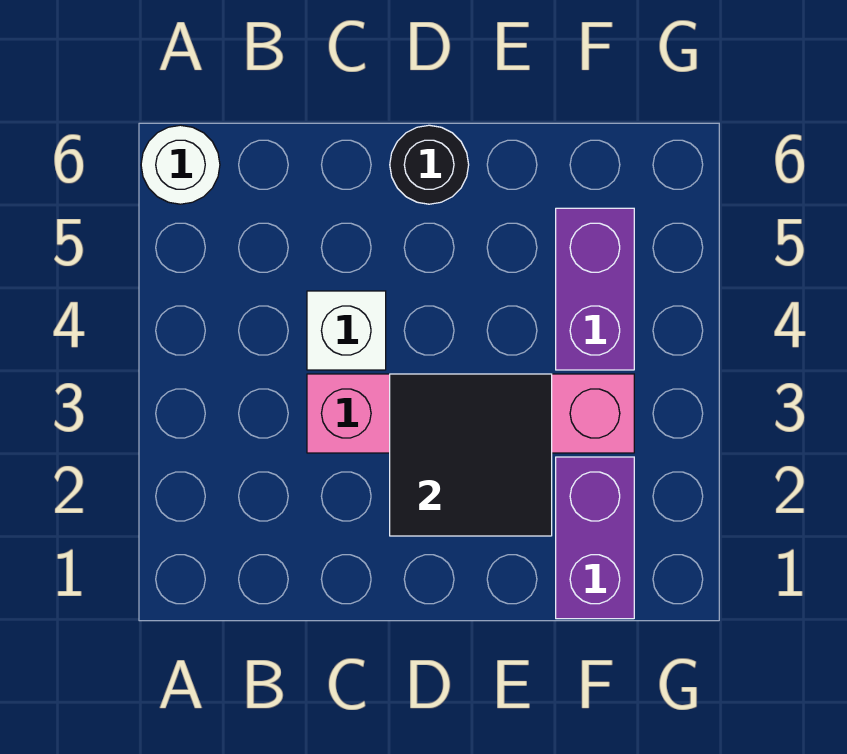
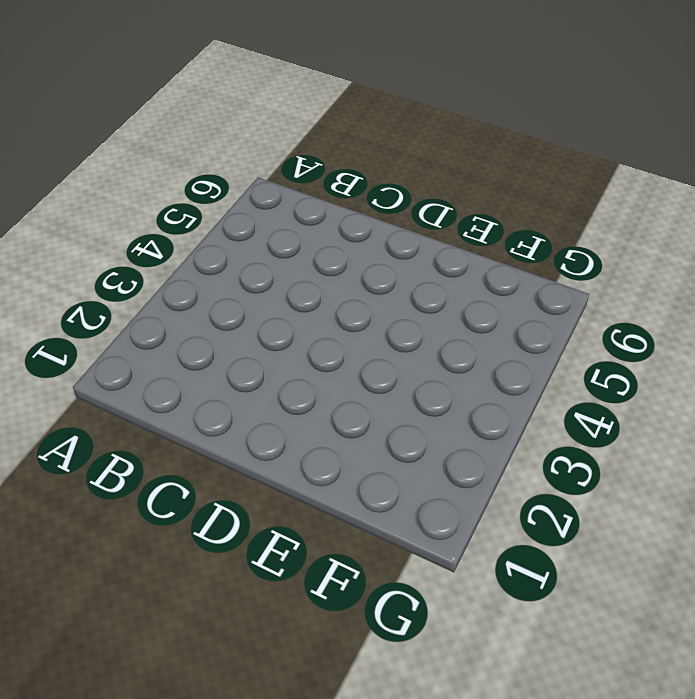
none -> white round brick A6 level 1
none -> pink brick C3:F3 level 1

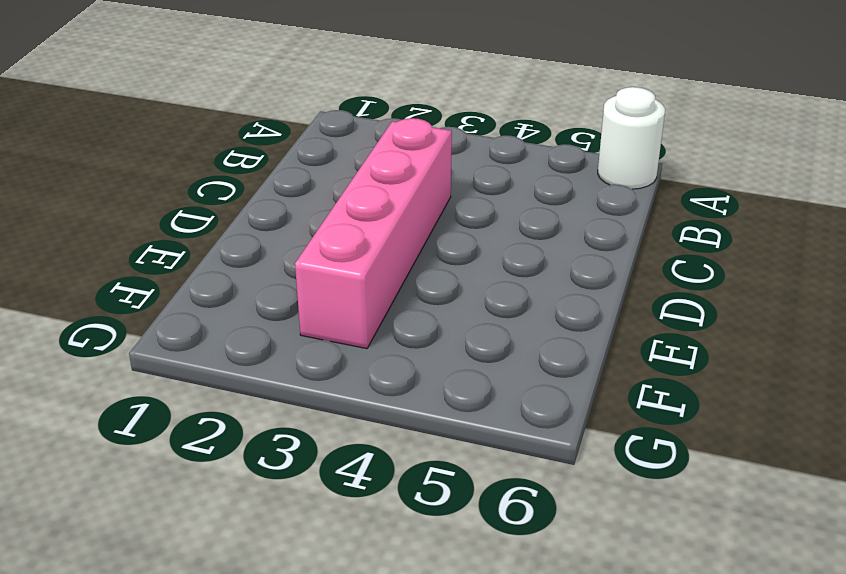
none -> white brick C4 level 1
none -> black round brick D6 level 1

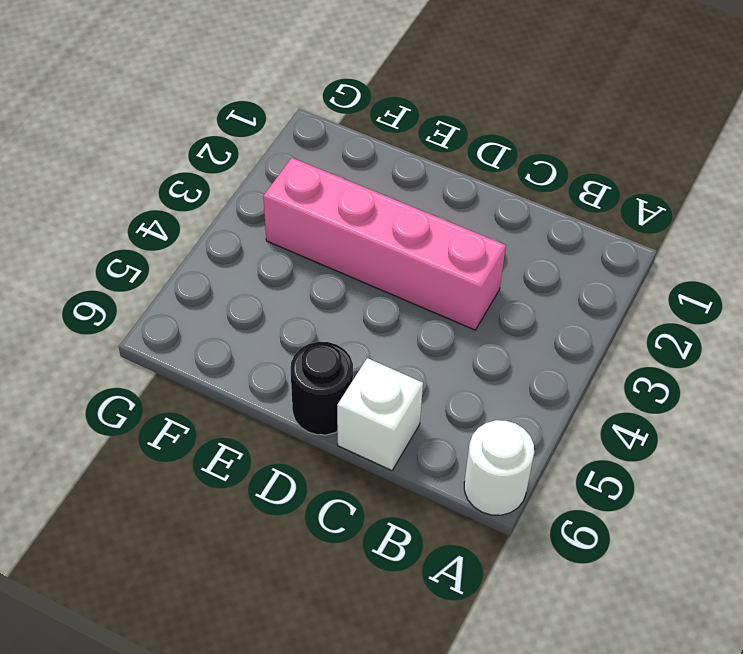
white brick C6 level 1 -> white brick C4 level 1
none -> purple brick F1:F2 level 1
none -> purple brick F4:F5 level 1

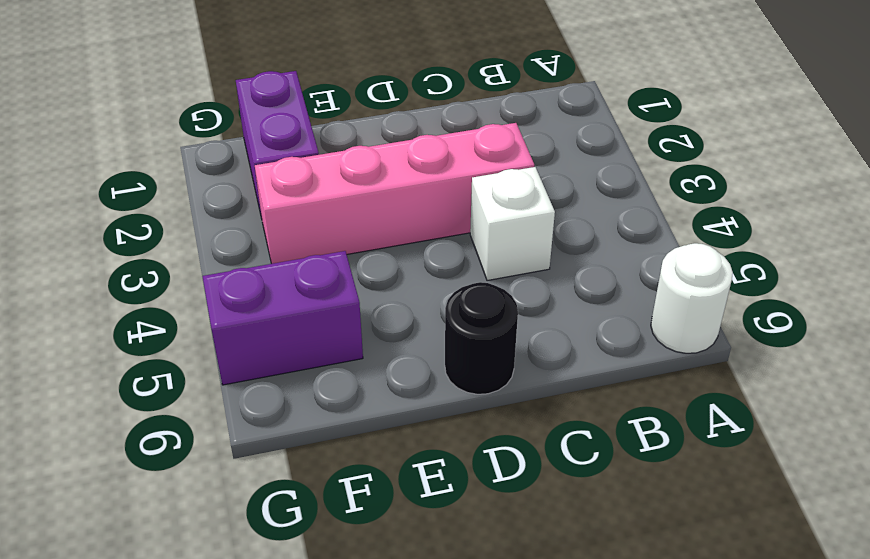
purple brick F5:G5 level 1 -> purple brick F4:F5 level 1
none -> black tile D2:E3 level 2

